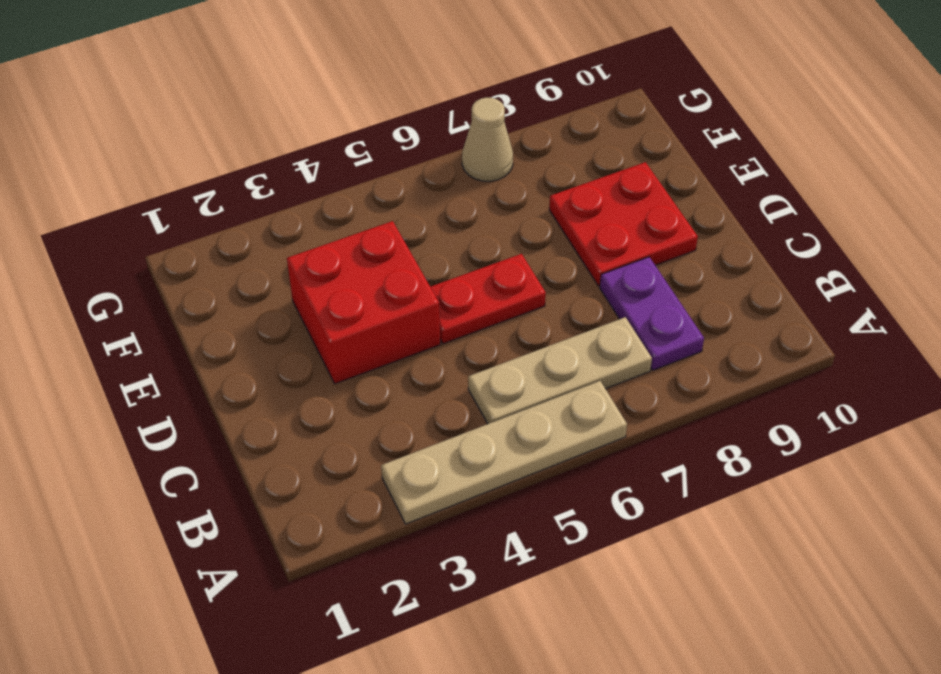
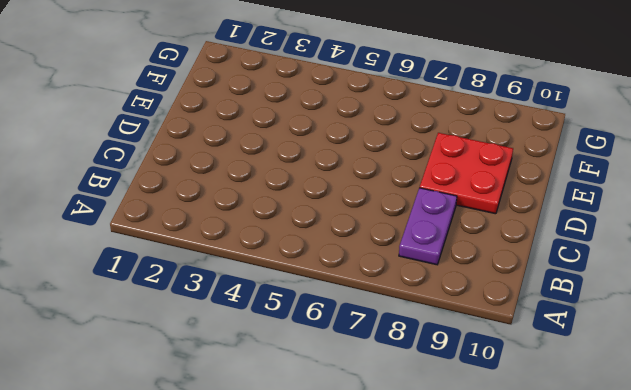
none -> tan plate A3:A6 level 1
none -> tan plate B5:B7 level 1

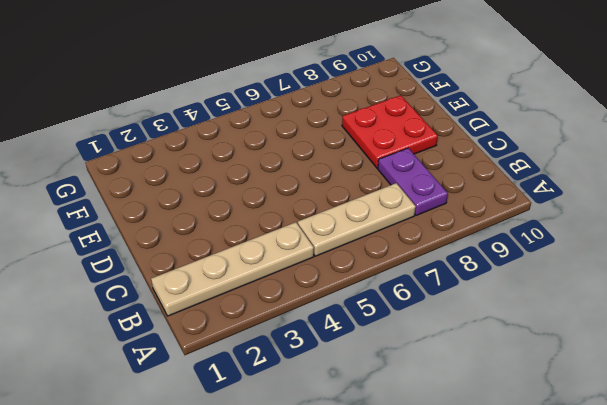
tan plate B1:B4 level 1 -> tan plate A3:A6 level 1
none -> red brick D3:E4 level 1
none -> red plate D5:D6 level 1

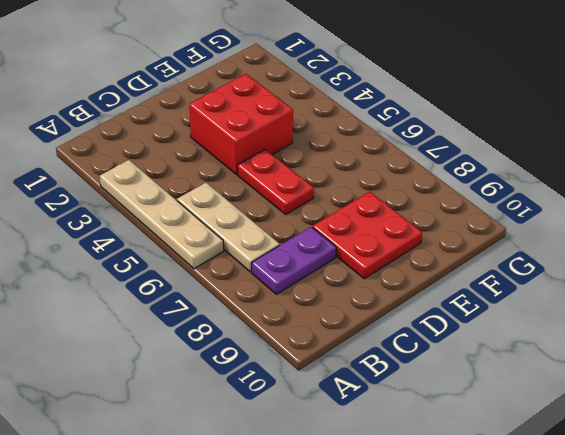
none -> tan cone G7 level 1

